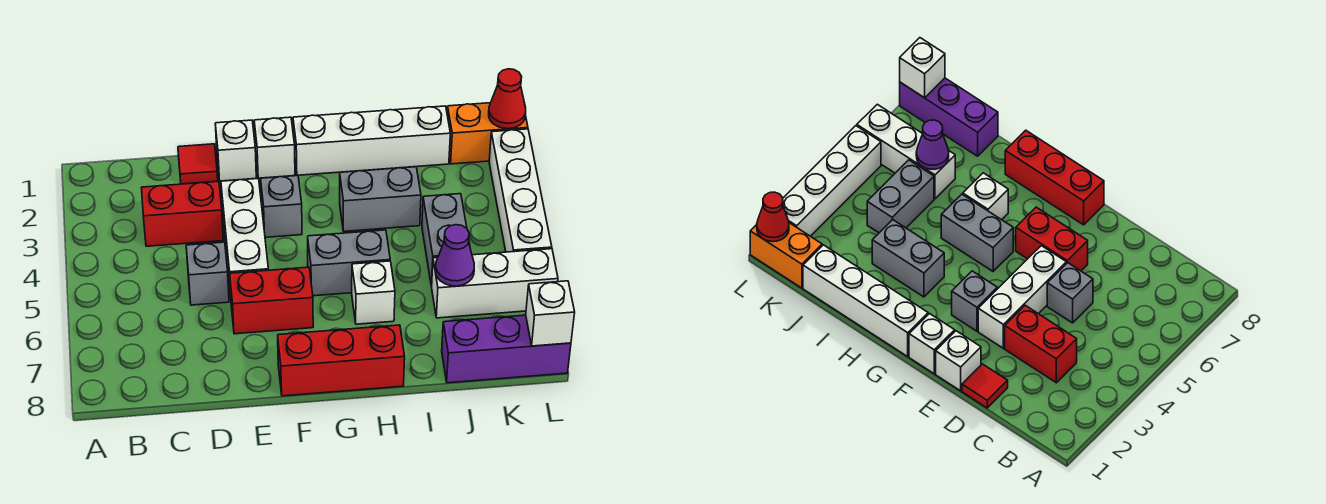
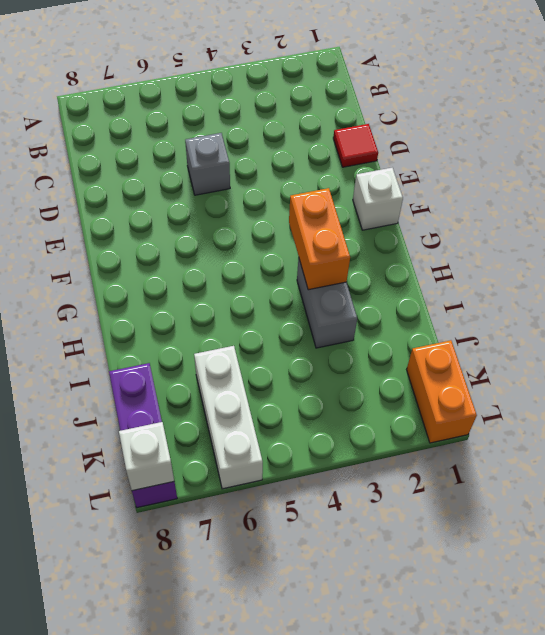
orange brick G3:H3 level 2 -> none
none -> red brick C3:D3 level 1
none -> white brick E1 level 1
none -> white brick E3:E5 level 1

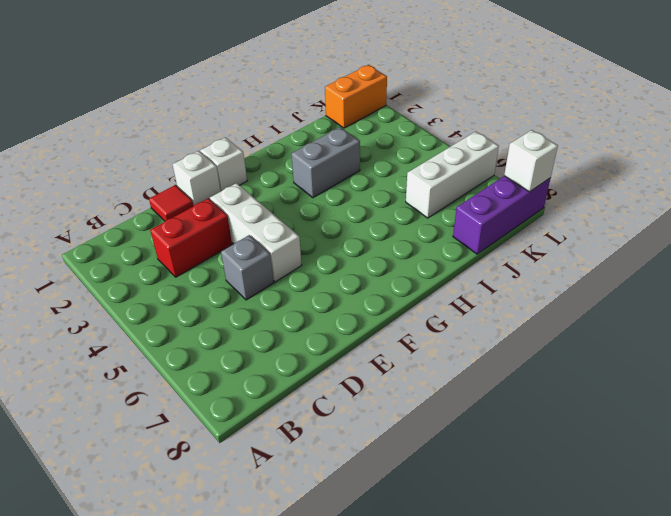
none -> red brick E6:F6 level 1
none -> grey brick F3 level 1
none -> red brick F8:H8 level 1

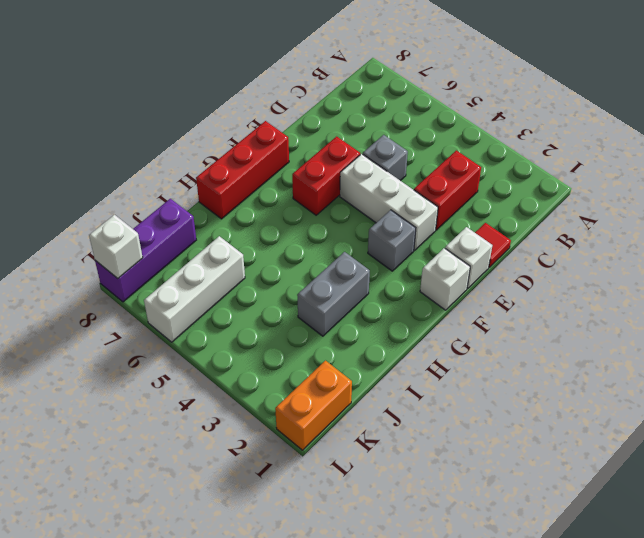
none -> white brick G1:J1 level 1
none -> grey brick G5:H5 level 1
none -> white brick H6 level 1

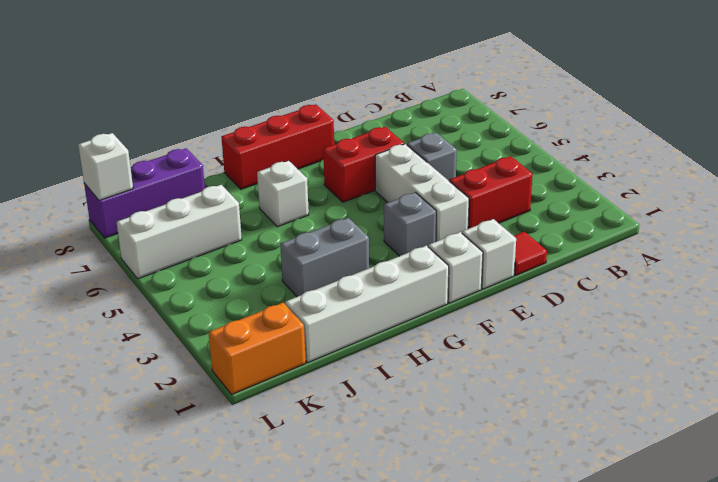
none -> grey brick G5:H5 level 1
none -> grey brick J4:J5 level 1
none -> white brick L2:L5 level 1

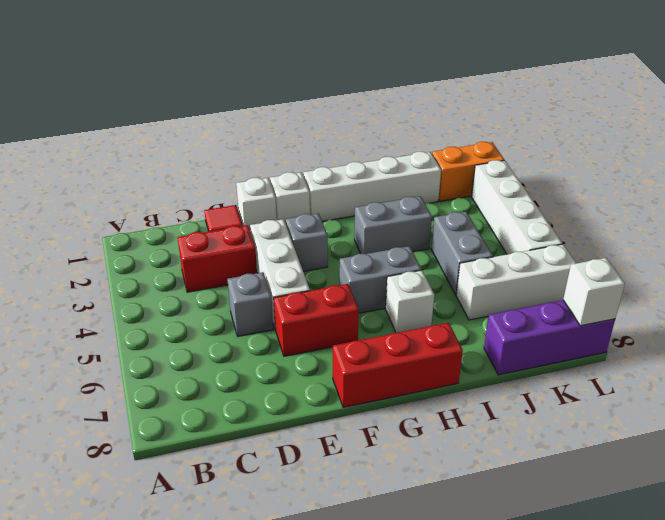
none -> purple cone J6 level 2
none -> red cone L1 level 2

